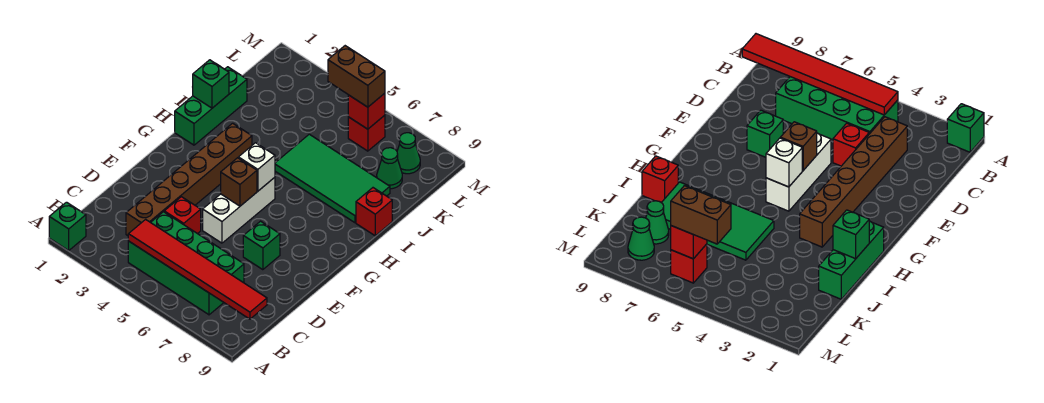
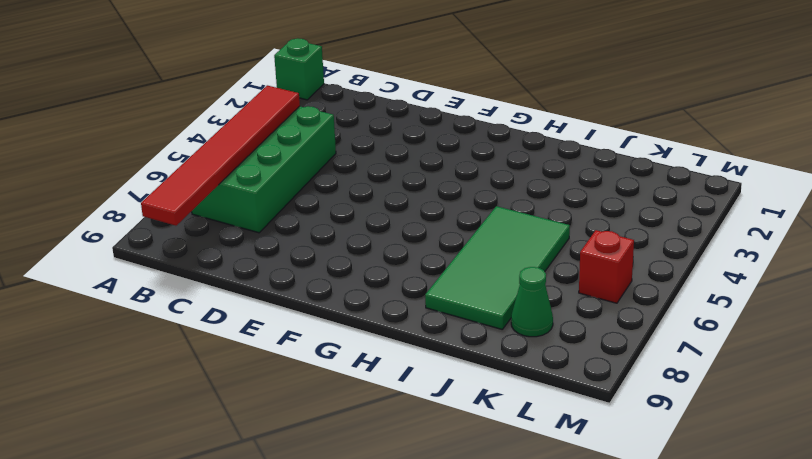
none -> brown brick C3:H3 level 1
none -> red brick D4 level 1
none -> white brick E5:G5 level 1

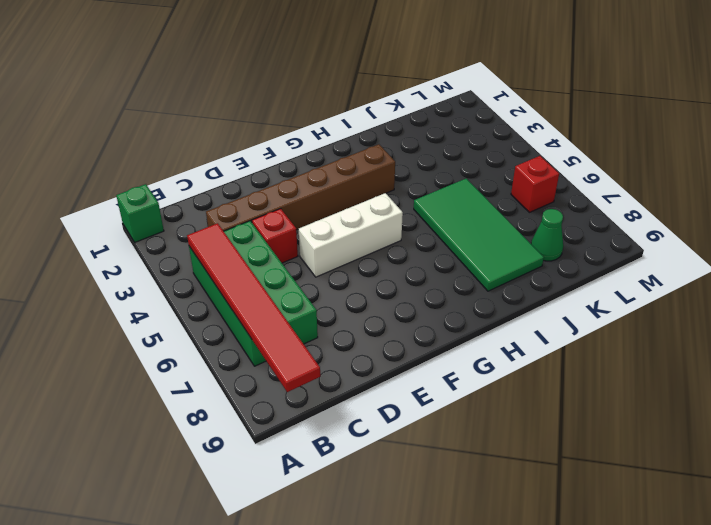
none -> green brick E7 level 1
none -> green brick H1:J1 level 1
none -> red brick I9 level 1

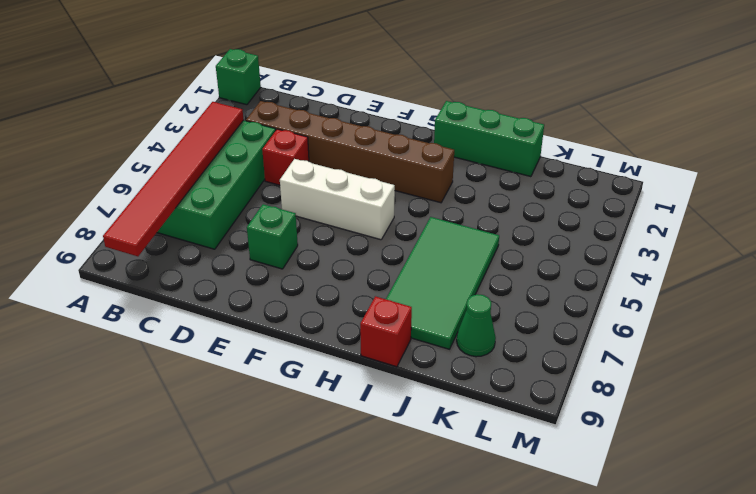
none -> red brick L6 level 1
none -> green cone L8 level 1
none -> brown brick F5 level 2

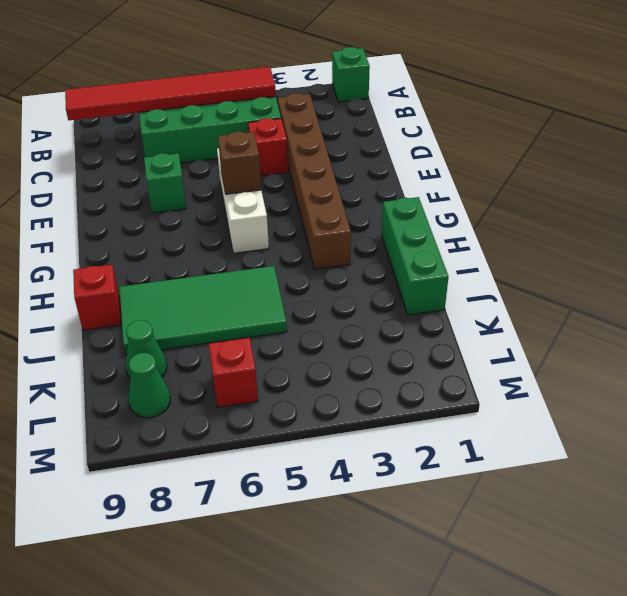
none -> white brick G5 level 2
none -> green brick I1 level 2
none -> red brick L6 level 2

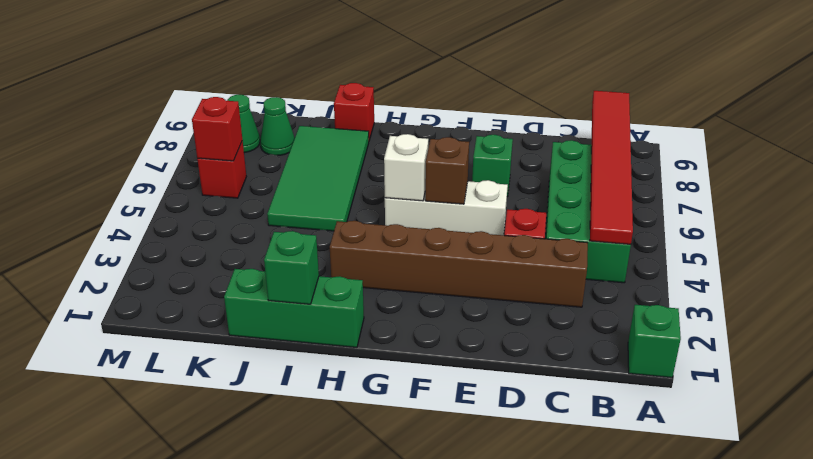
none -> brown brick L5:L6 level 3

